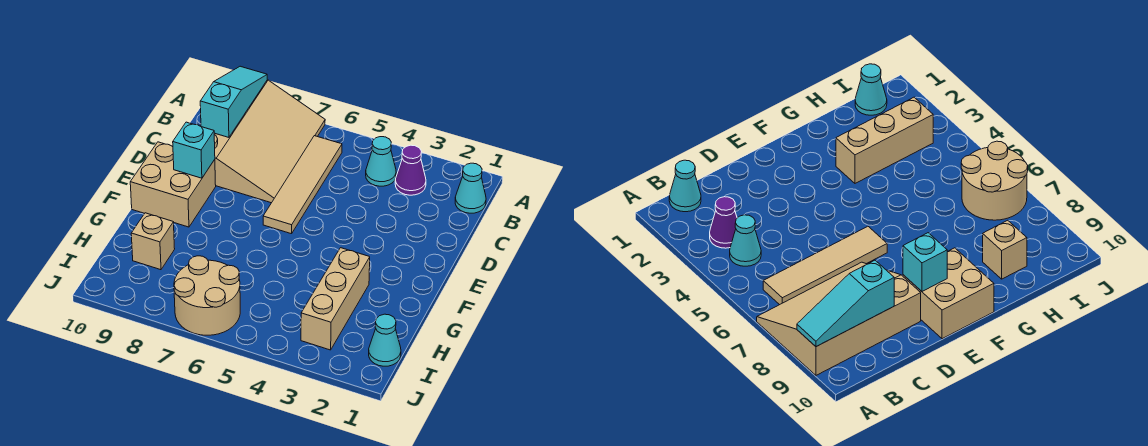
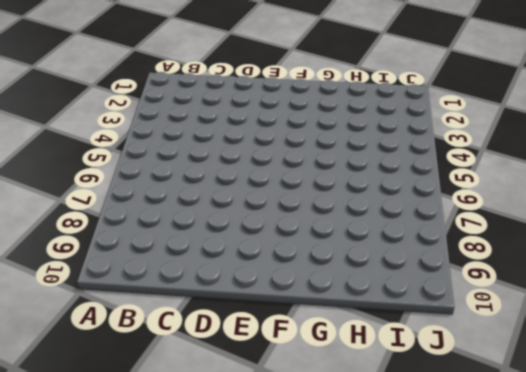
none -> tan slope A7:D9 level 1 top 9
none -> cyan cone B1 level 1
none -> purple cone B3 level 1

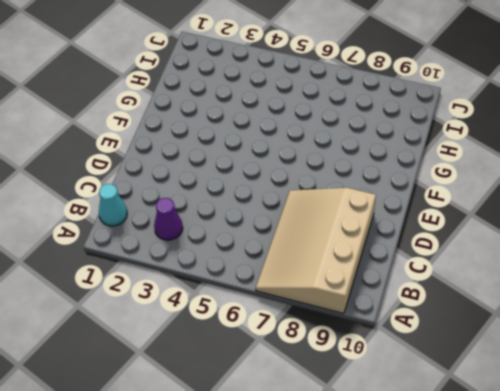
none -> cyan cone B4 level 1
none -> tan tile B6:E6 level 1
none -> tan brick E9:F10 level 1

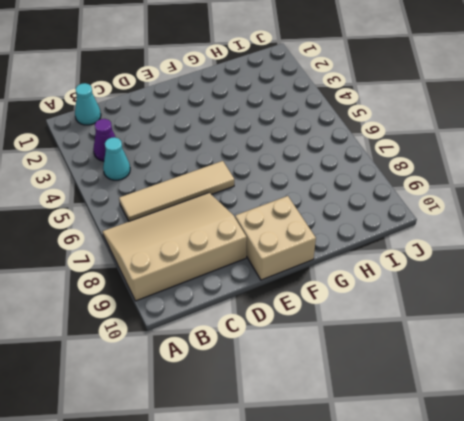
none -> tan brick G3:I3 level 1
none -> tan brick H9 level 1
none -> cyan cone I1 level 1

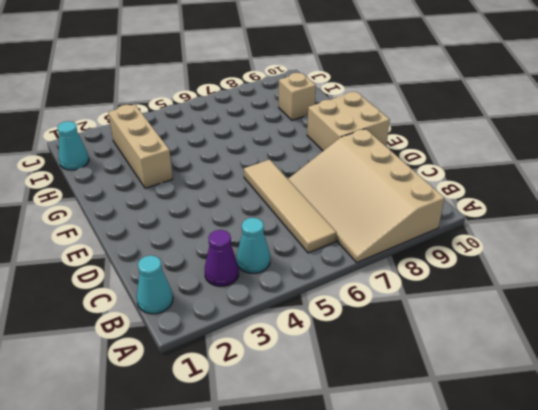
none -> tan round brick I6:J7 level 1
none -> cyan slope A9:C9 level 2 top C
none -> cyan brick E9 level 2

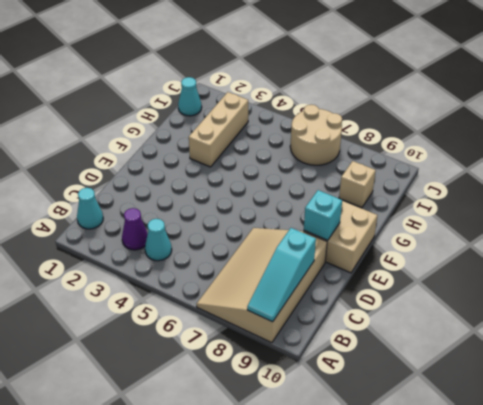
none -> tan tile B6:E6 level 1

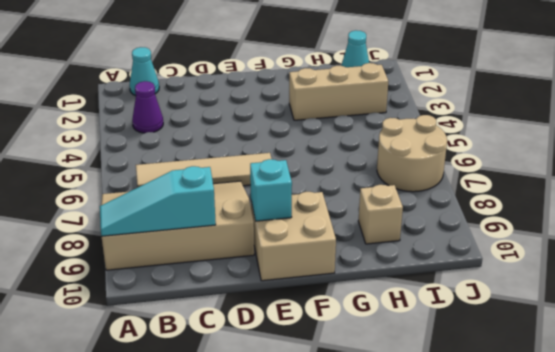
none -> cyan cone B4 level 1

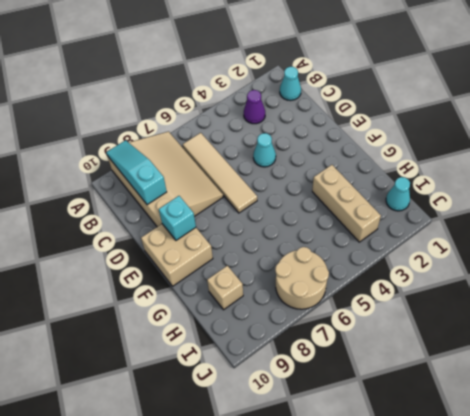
cyan cone D4 level 1 -> cyan cone B4 level 1

